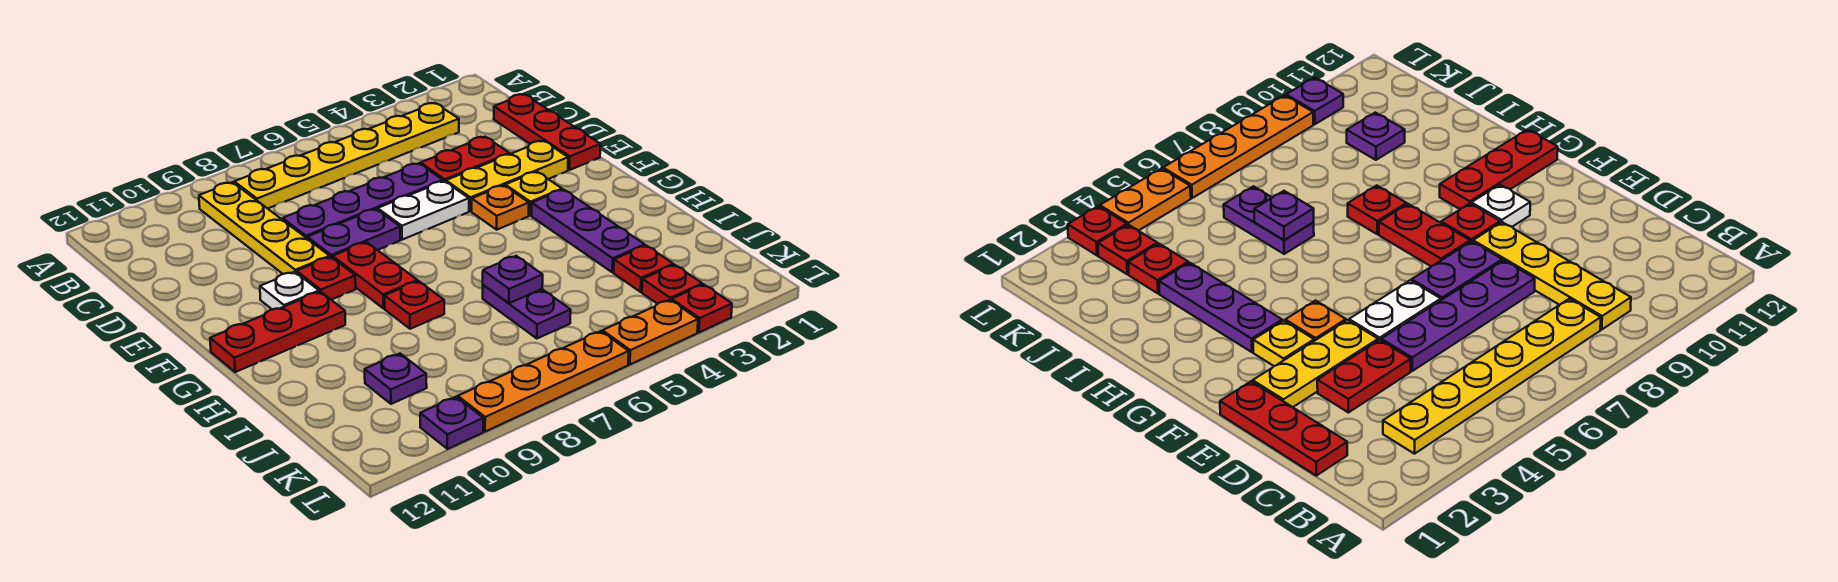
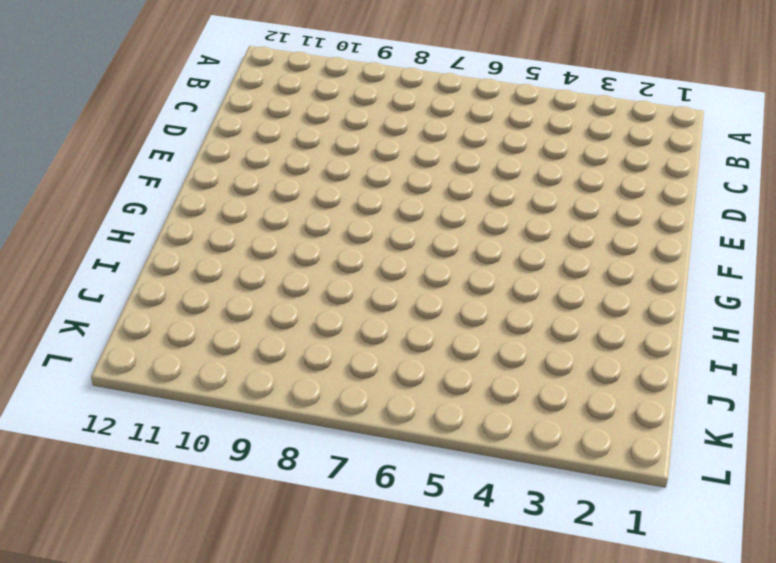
none -> yellow plate B3:B8 level 1
none -> yellow plate B9:E9 level 1
none -> red plate C1:E1 level 1

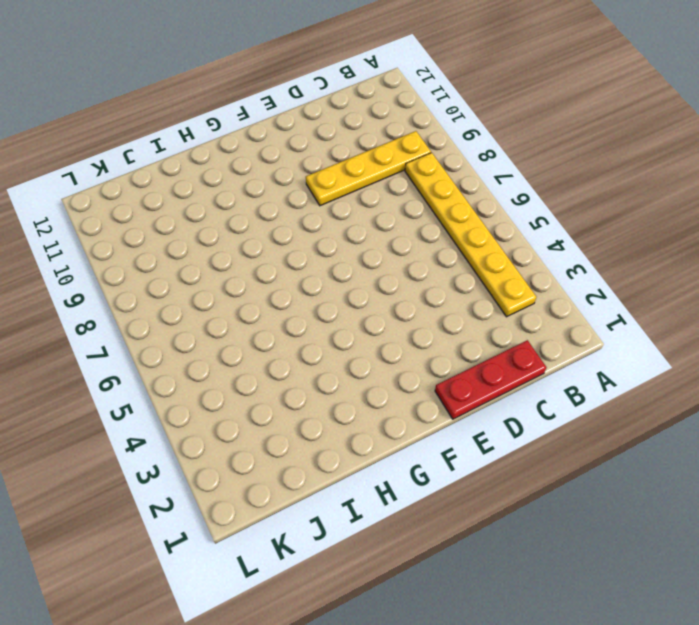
none -> red plate D3:D4 level 1
none -> purple plate D5:D8 level 1
none -> yellow plate E2:E4 level 1

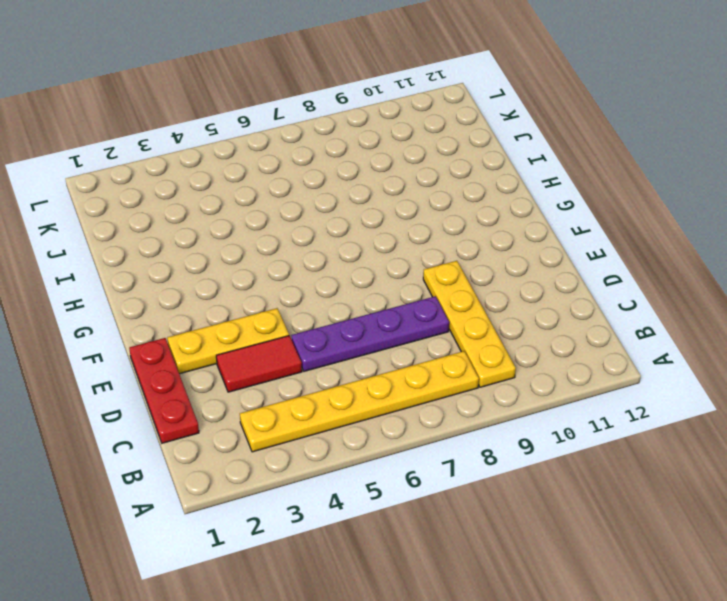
red tile D3:D4 level 1 -> red plate D3:D4 level 1
none -> white plate E5:E6 level 1
none -> purple plate E7:E8 level 1
none -> yellow plate F3 level 1

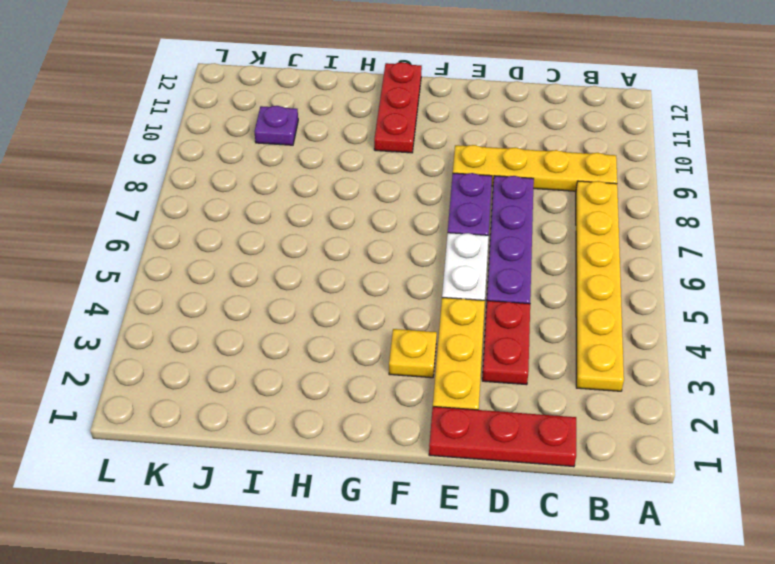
none -> orange plate F4 level 1
none -> red plate F8:G8 level 1
none -> red plate F9 level 1

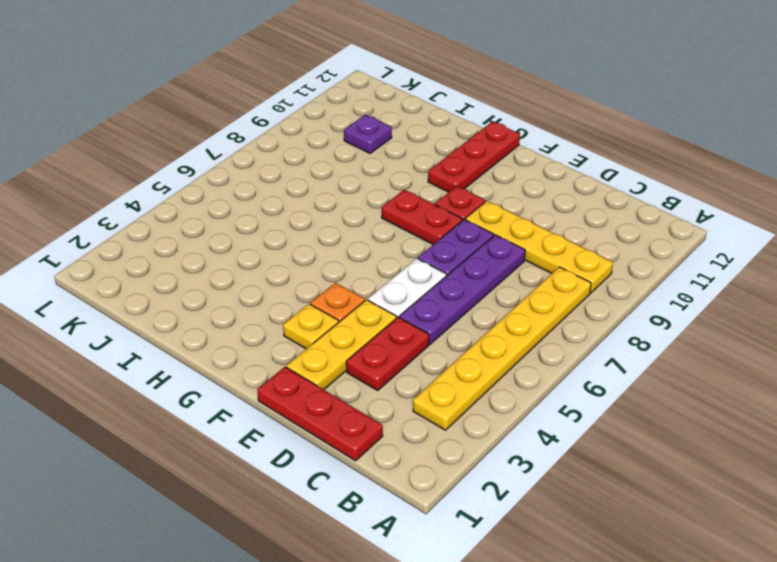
none -> white plate F10 level 1
none -> purple plate G3:I3 level 1
none -> red plate H8 level 1

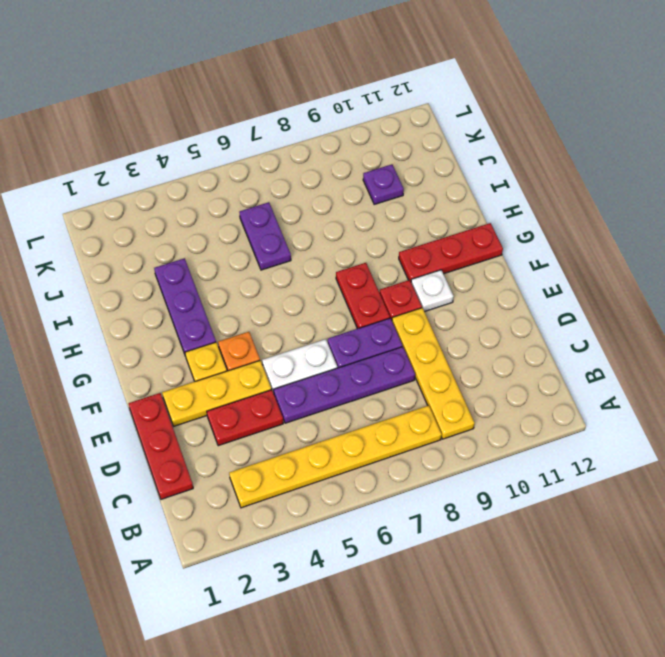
none -> red plate H8 level 1
none -> red plate J3 level 1
none -> red plate K3 level 1

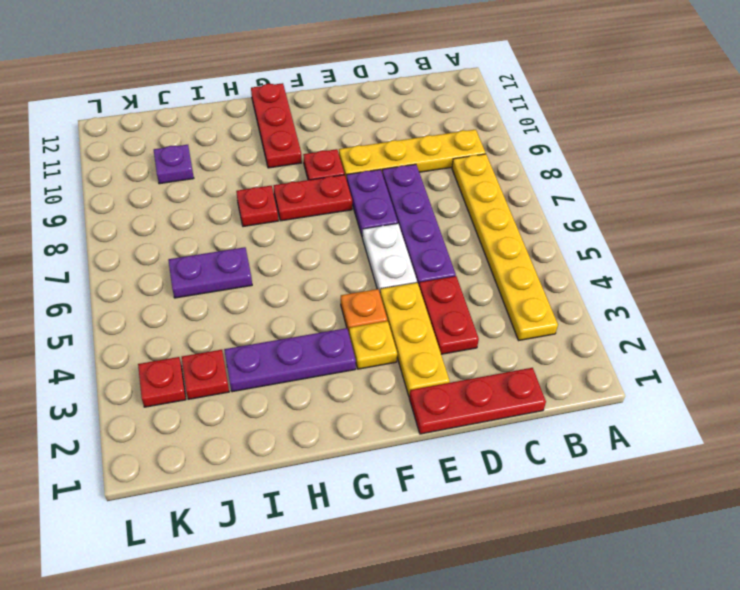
none -> white plate F10 level 1
none -> red plate L3 level 1
none -> orange plate L4:L5 level 1

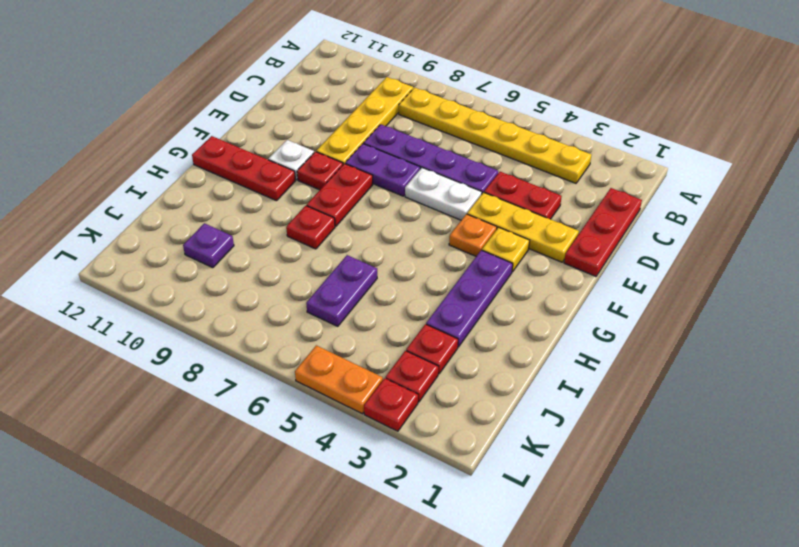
none -> orange plate L6:L9 level 1
none -> purple plate L10 level 1
none -> purple plate I6 level 2

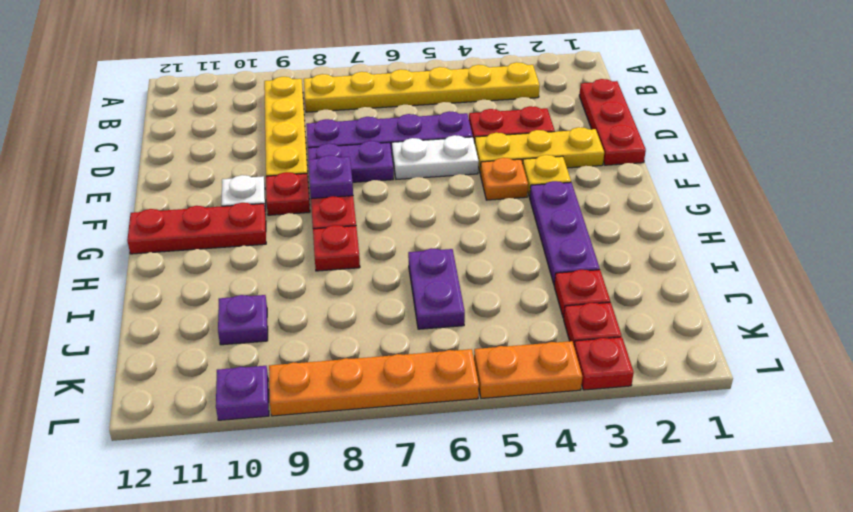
purple plate F8 level 2 -> purple plate I6 level 2

